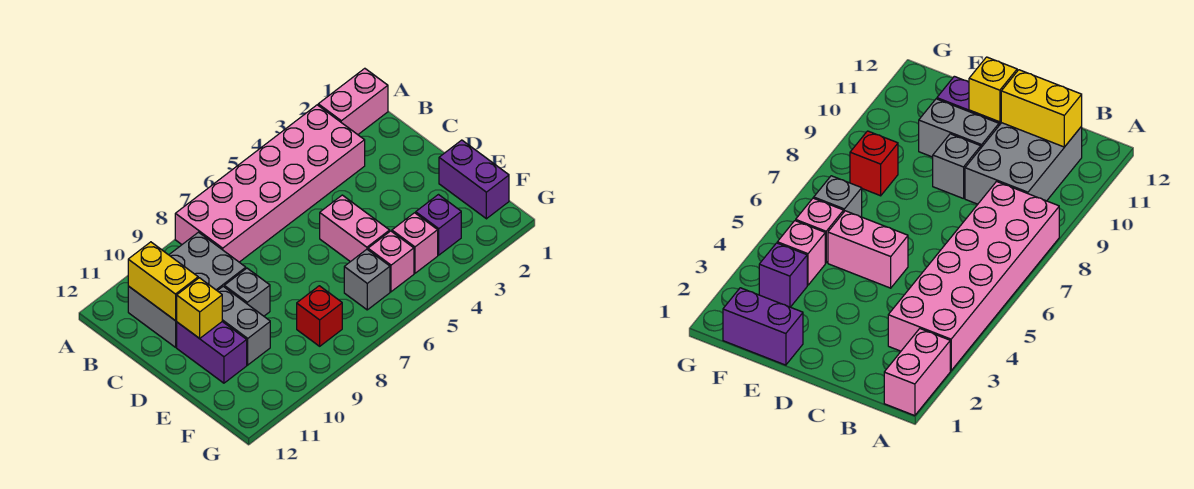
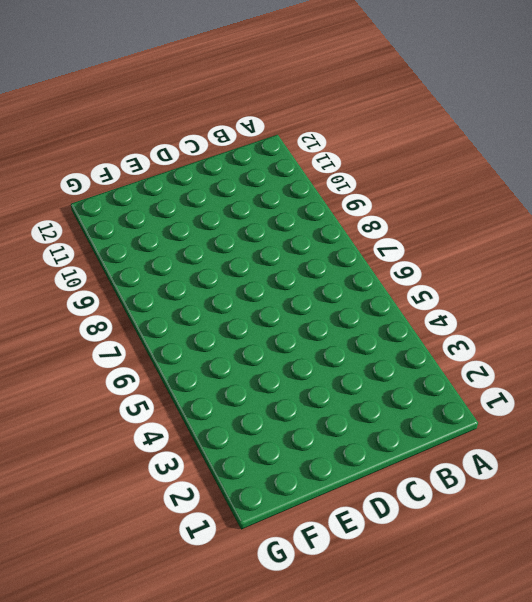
none -> pink brick A1:A2 level 1
none -> pink brick A3:B8 level 1
none -> grey brick B9:C11 level 1

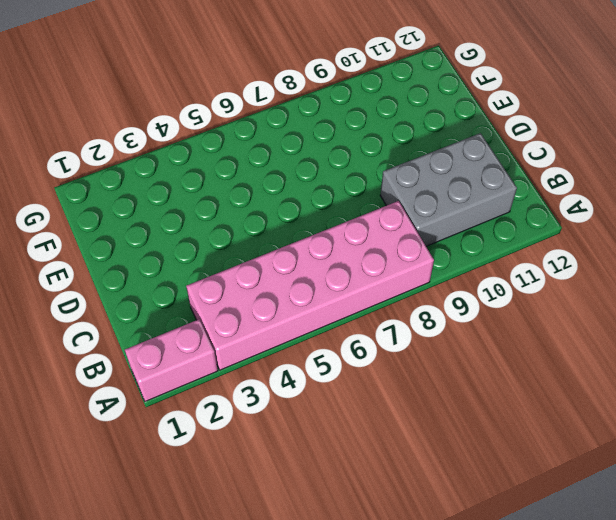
none -> pink brick D5:E5 level 1
none -> grey brick D9 level 1
none -> grey brick D10:E10 level 1

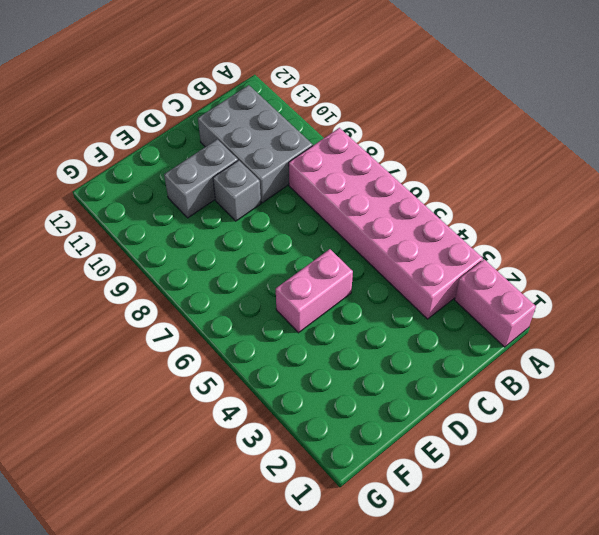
none -> purple brick D11:E11 level 1
none -> purple brick E1:F1 level 1
none -> purple brick F3 level 1

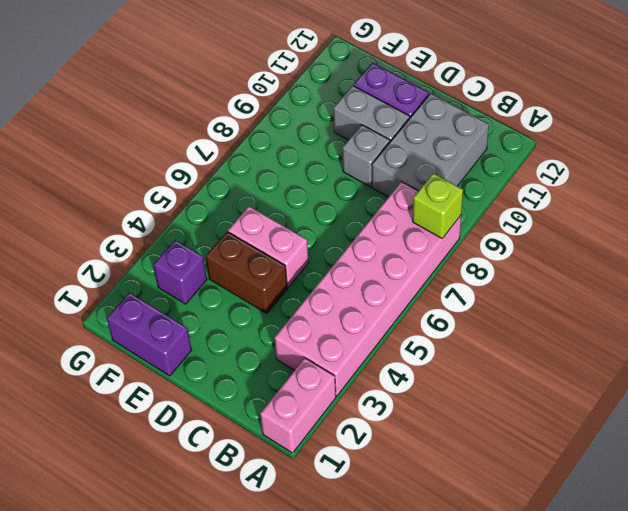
lime brick A8 level 2 -> none
brown brick D4:E4 level 1 -> none
none -> pink brick F4 level 1
none -> pink brick F5 level 1
none -> grey brick F6 level 1

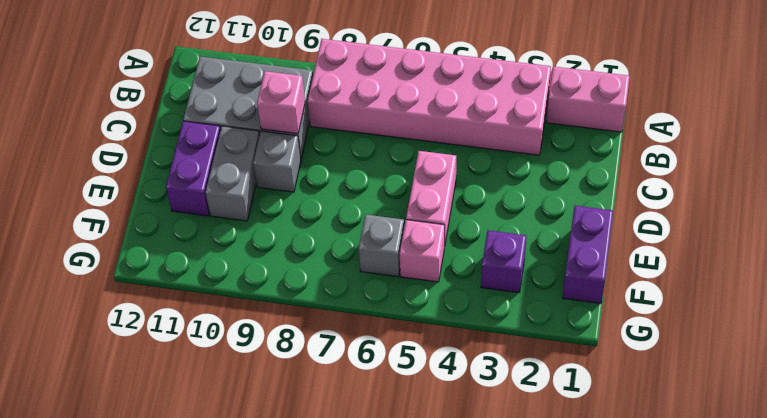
pink brick C9 level 2 -> pink brick F4 level 1
none -> red brick F8 level 1
none -> yellow brick B11:C11 level 2
none -> yellow brick D11 level 2

